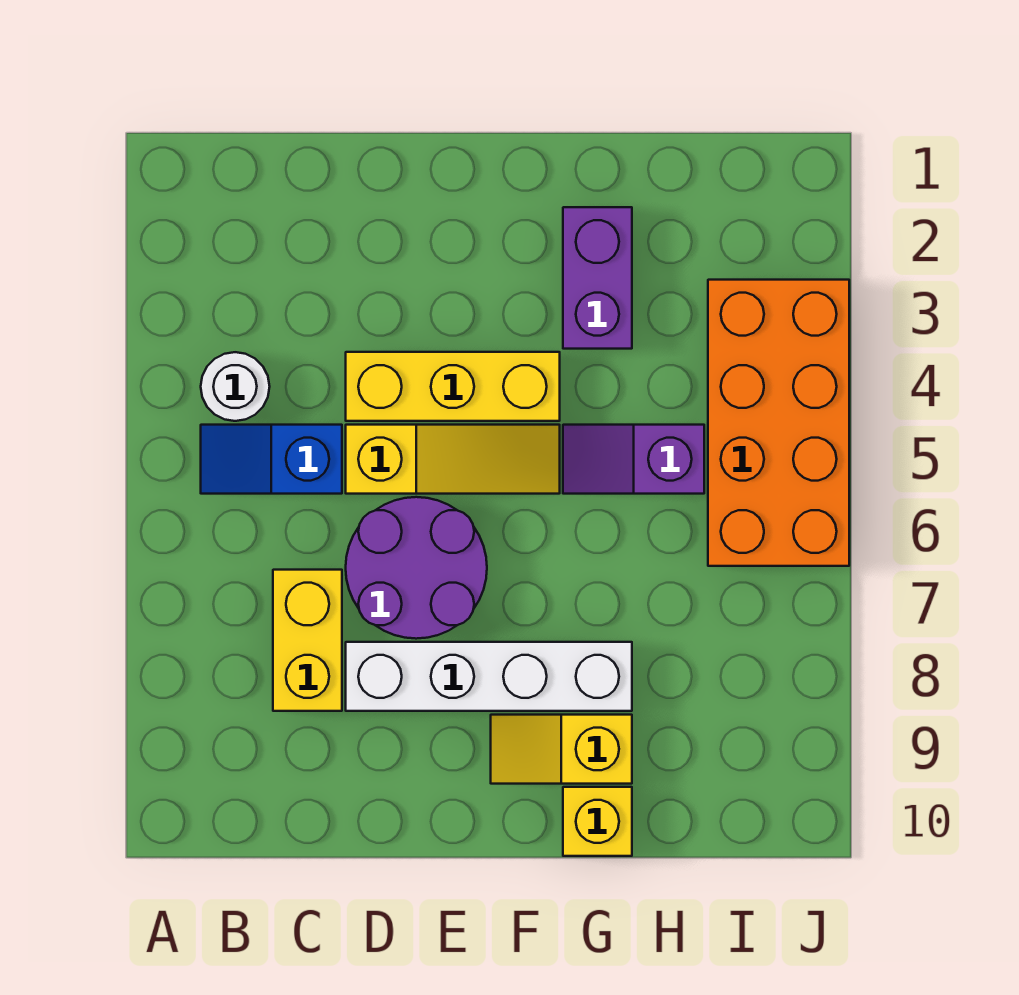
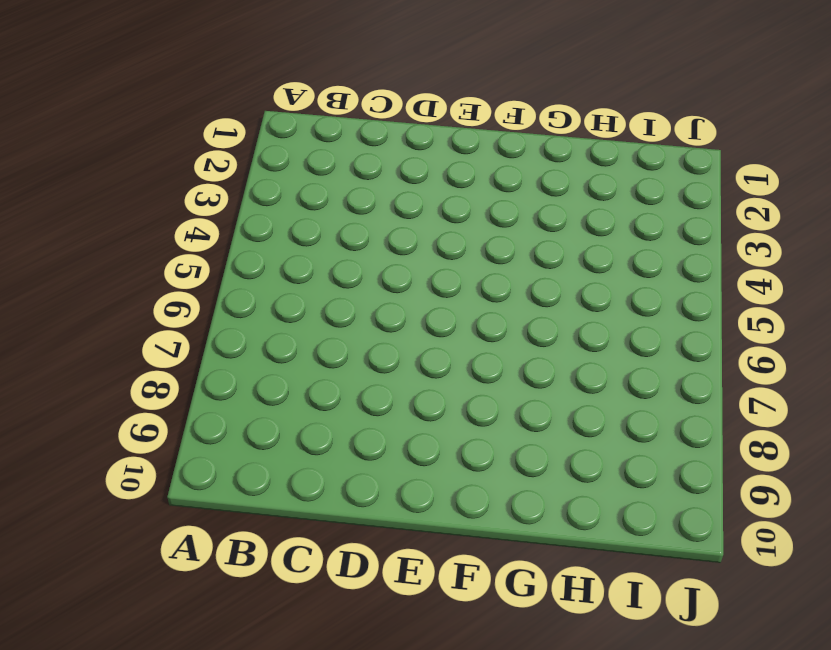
none -> white round brick B4 level 1
none -> blue slope B5:C5 level 1 top C
none -> yellow brick C7:C8 level 1

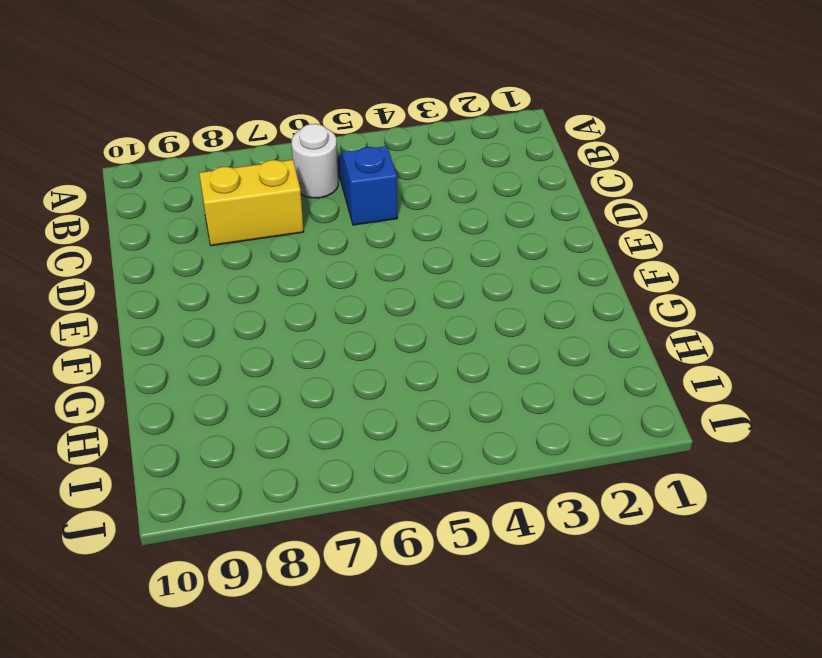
white round brick B6 level 1 -> white round brick B4 level 1
none -> yellow brick D4:F4 level 1
none -> yellow slope D5:F5 level 1 top D
none -> purple round brick D6:E7 level 1

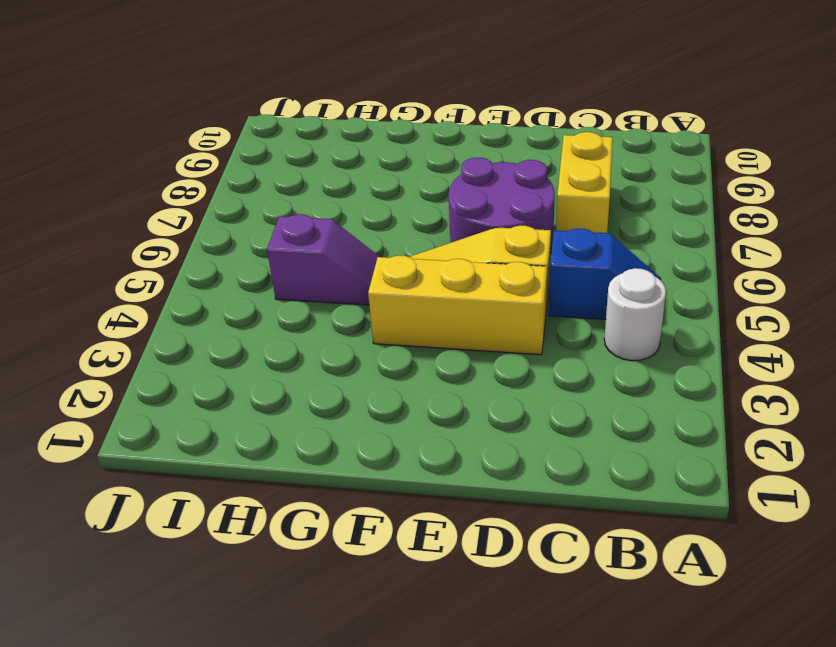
none -> white brick D8:G8 level 1
none -> yellow slope F9:G9 level 1 top G
none -> purple brick G2:G3 level 1

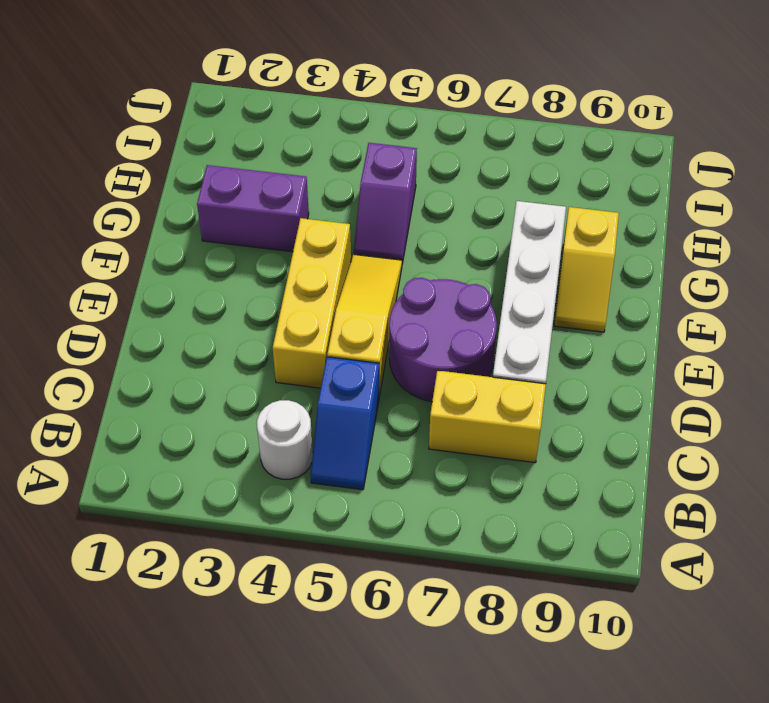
none -> yellow brick G10 level 1
none -> orange brick I3:J6 level 1

